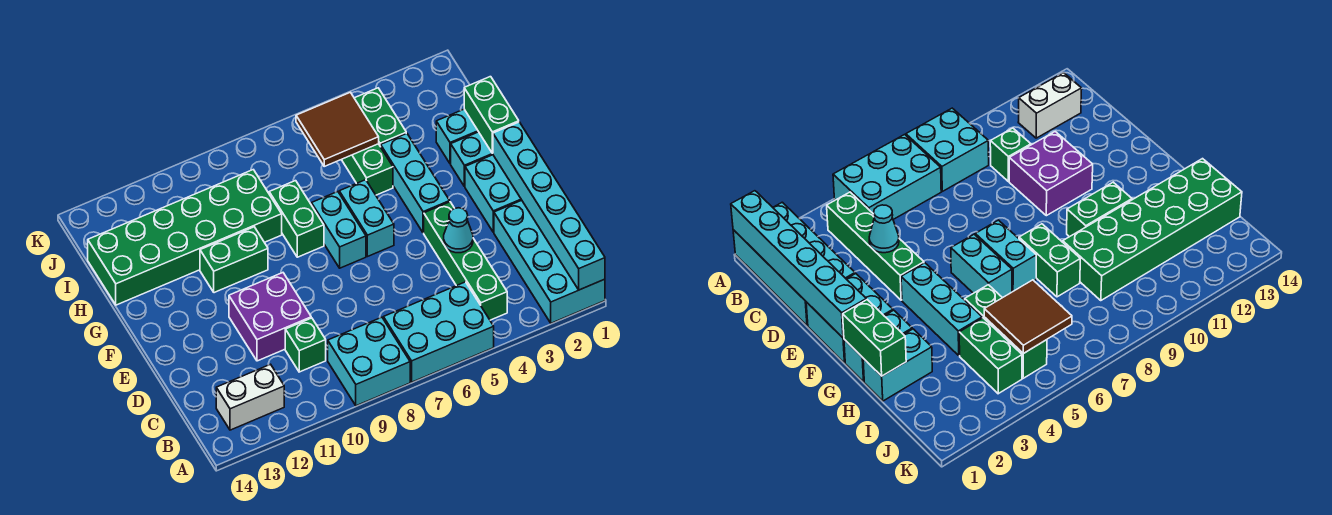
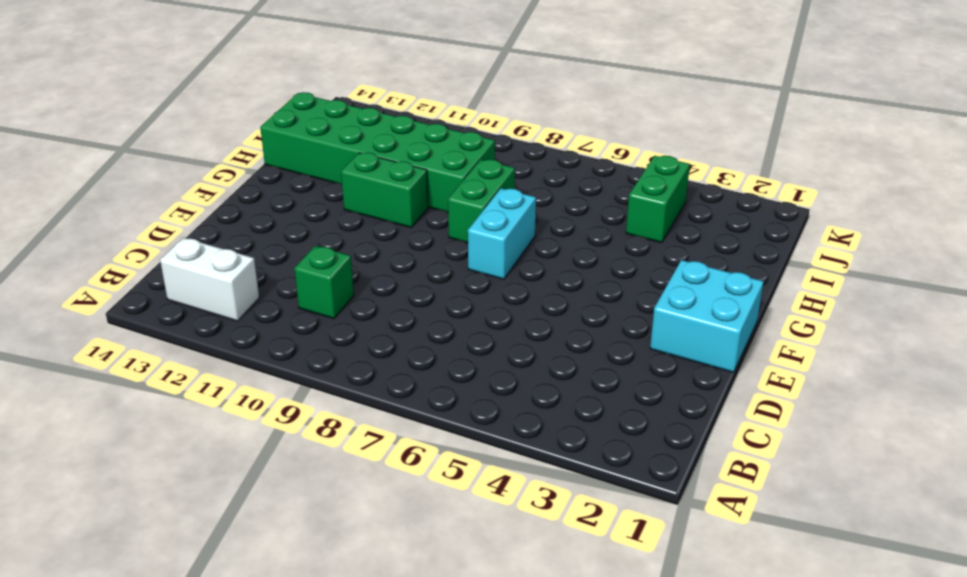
none -> cyan brick A1:D2 level 1
none -> cyan brick A5:B7 level 1
none -> cyan brick A8:B9 level 1

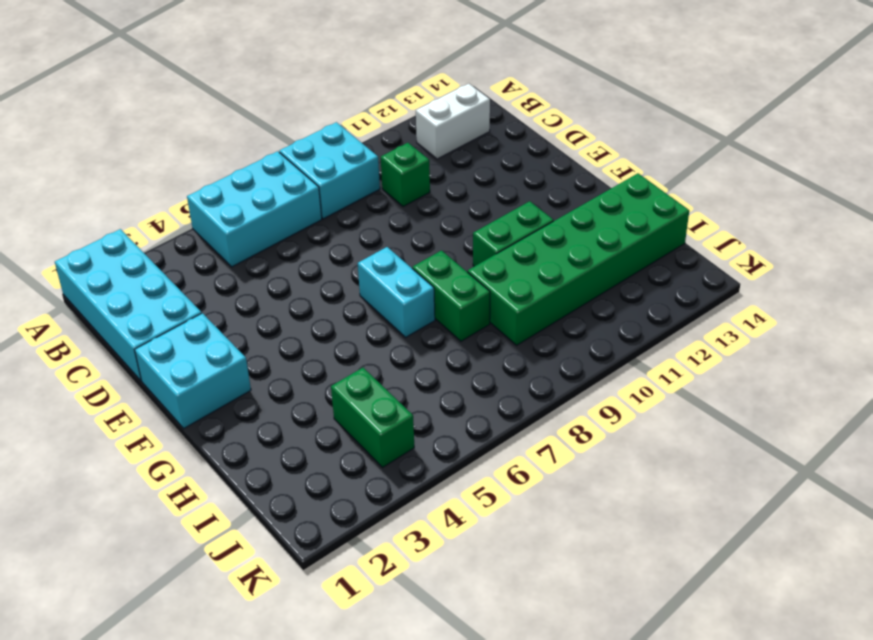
none -> green brick B4:E4 level 1
none -> purple brick D10:E11 level 1
none -> cyan brick F4:H4 level 1

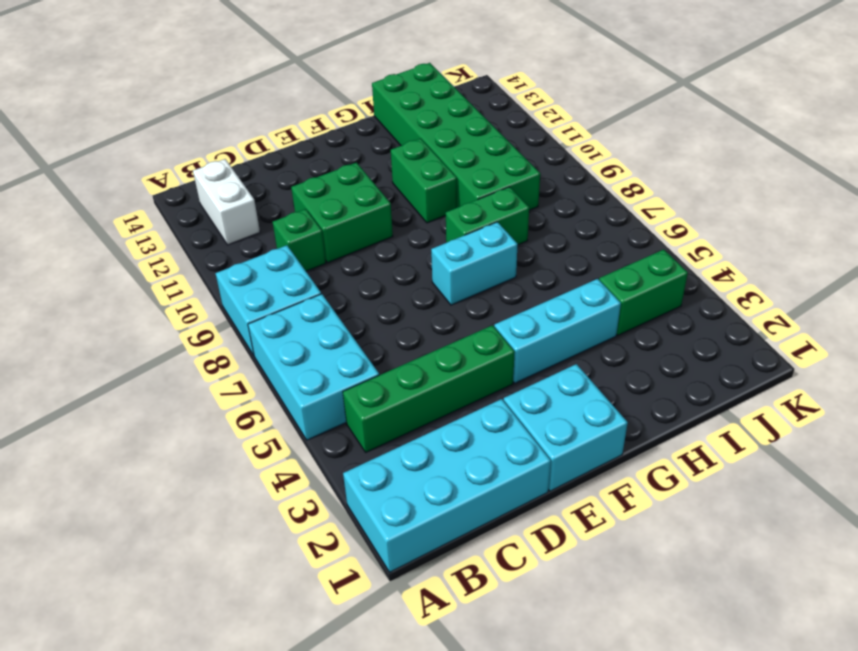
green brick D10:E11 level 1 -> purple brick D10:E11 level 1
none -> cyan brick F6:G6 level 1
none -> cyan brick G1:G2 level 1
none -> cyan brick H1:H2 level 1

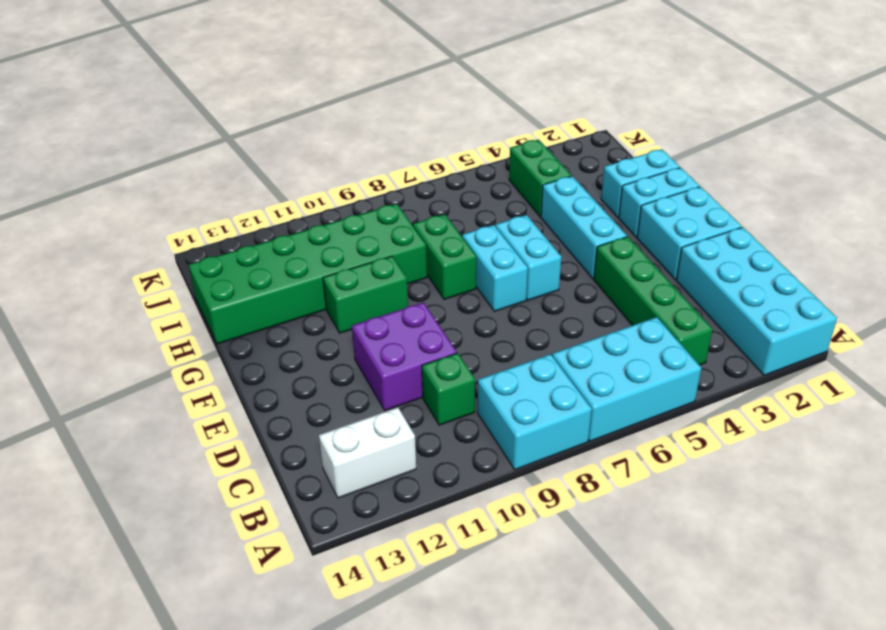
none -> green brick H5:J5 level 1
none -> cyan brick A1:F1 level 2
none -> cyan cone D4 level 2

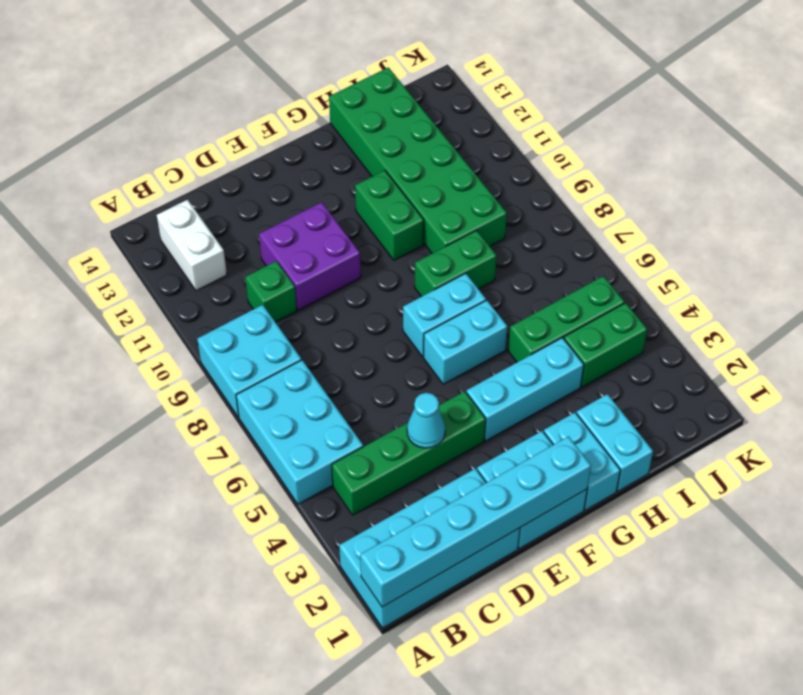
none -> green brick G1:H1 level 2
none -> brown tile I5:J6 level 2

